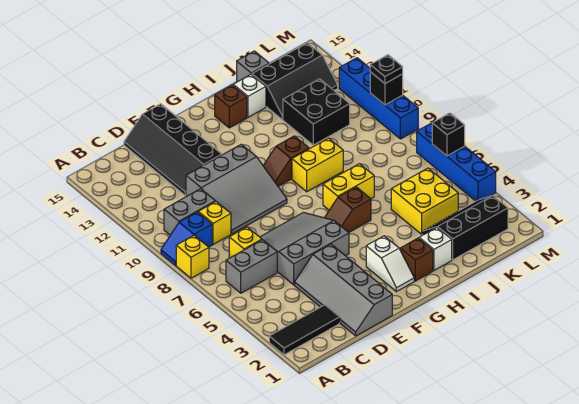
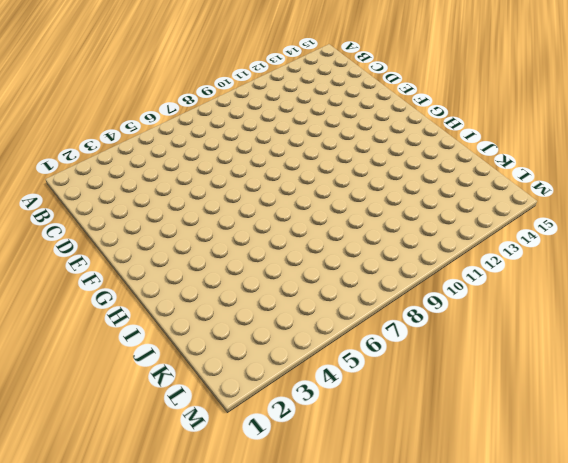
none -> black tile A2:C2 level 1
none -> yellow brick A8 level 1
none -> blue slope A9:B9 level 1 top B
none -> grey brick B6:C6 level 1

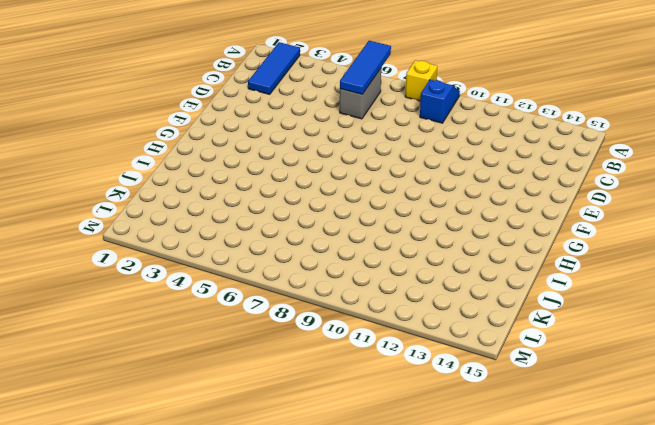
blue tile A2:C2 level 1 -> black tile A2:C2 level 1
blue tile A6:C6 level 2 -> none
none -> grey brick B10:C10 level 1
none -> yellow brick C7 level 1
none -> yellow brick C9 level 1
none -> grey slope D1:E4 level 1 top E

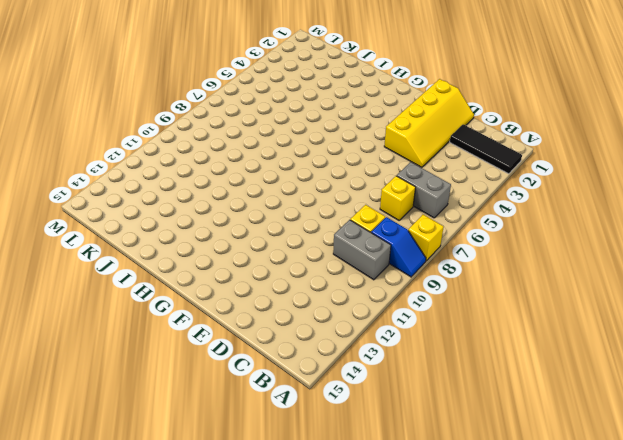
yellow slope D1:E4 level 1 top E -> grey slope D1:E4 level 1 top E
none -> grey slope D5:F7 level 1 top 5
none -> grey slope D9:F11 level 1 top 11
none -> black slope D12:E15 level 1 top E
none -> white slope G2:G3 level 1 top 3

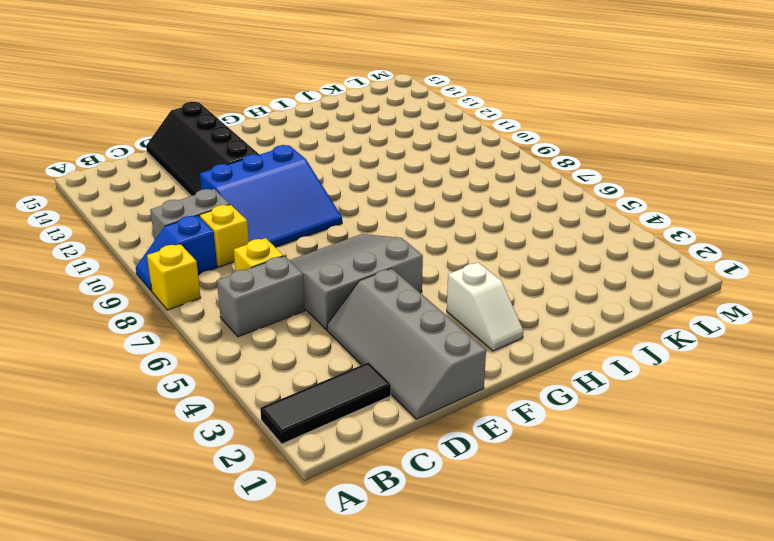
blue slope D9:F11 level 1 top 11 -> grey slope D9:F11 level 1 top 11
none -> brown slope G6:H6 level 1 top H
none -> brown slope G10:H10 level 1 top H
none -> brown brick H2 level 1
none -> yellow brick H7:I7 level 1

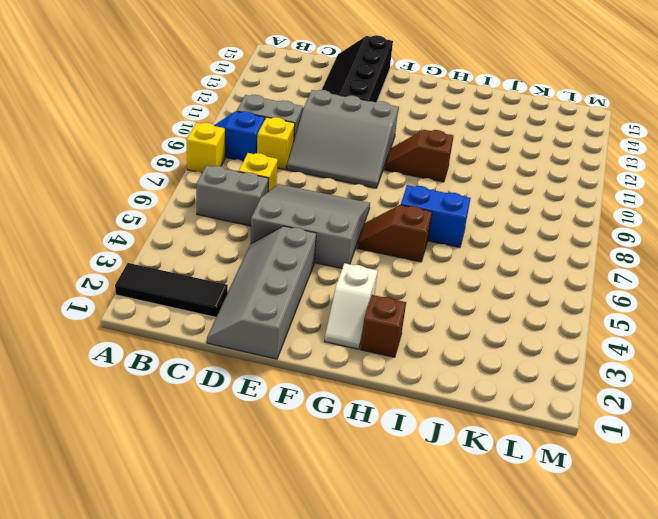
blue brick H7:I7 level 1 -> yellow brick H7:I7 level 1
none -> yellow brick H9:I9 level 1
none -> brown brick H14 level 1
none -> white brick I2 level 1
none -> white brick I14 level 1

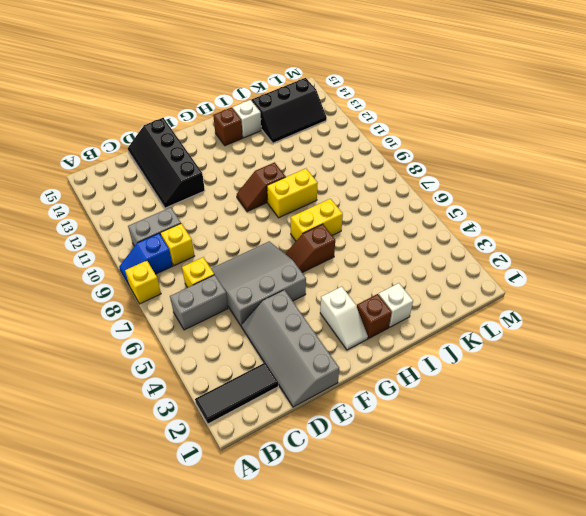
none -> grey slope D9:F11 level 1 top 11
none -> black slope J2:L3 level 1 top 2
none -> yellow brick J4:K5 level 1
none -> black brick J11:K12 level 1

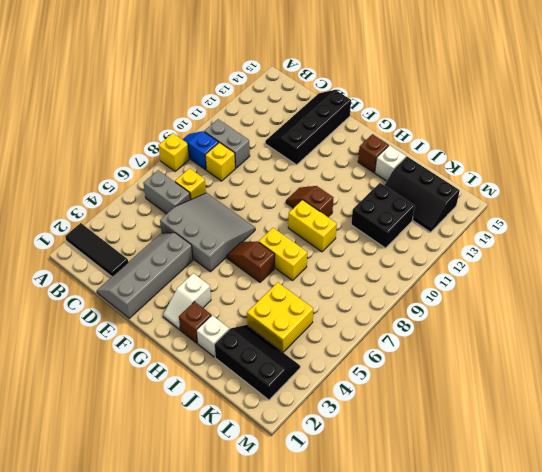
none -> grey slope D9:F11 level 1 top 11
none -> grey brick J15 level 1
none -> blue brick M4:M7 level 1
none -> blue brick M9:M12 level 1

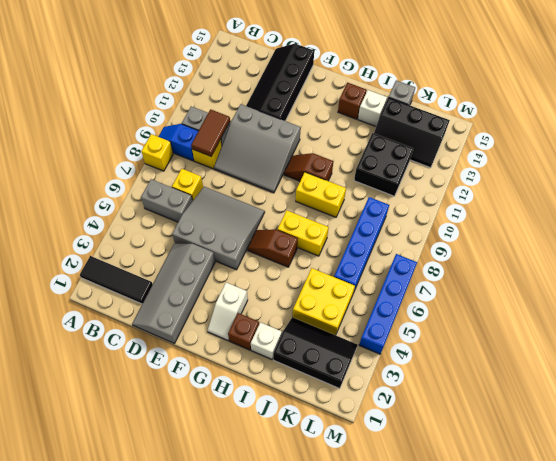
brown tile C9:C10 level 2 -> none
blue brick K6:K9 level 1 -> blue brick M9:M12 level 1
none -> black brick M6 level 2
none -> black brick M10 level 2
none -> black plate M10 level 3

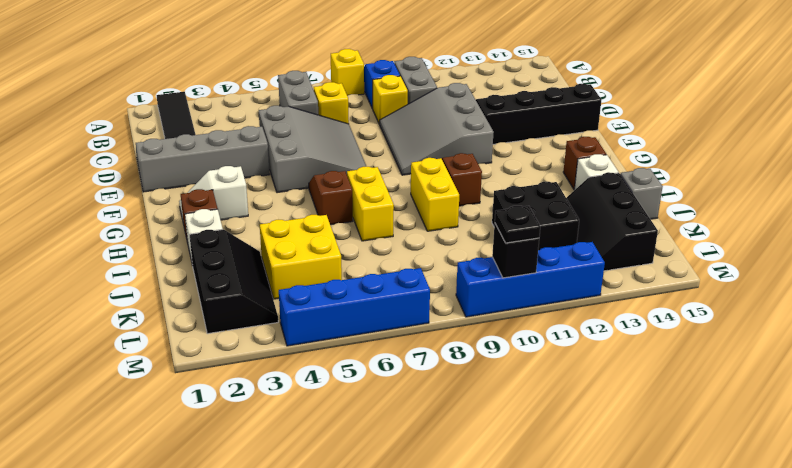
none -> black brick M6 level 2

